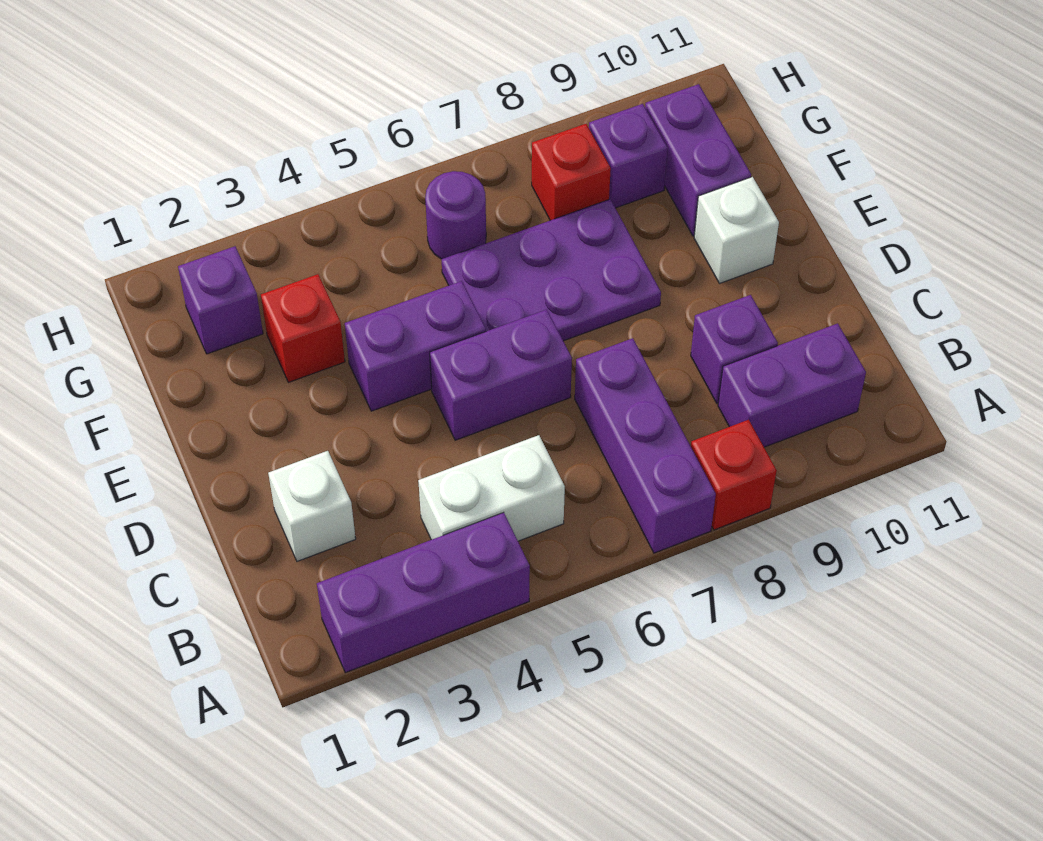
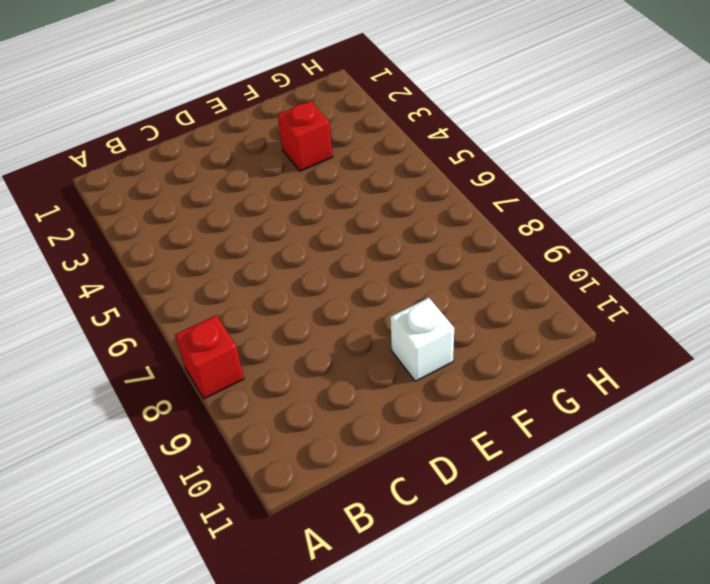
none -> purple brick A2:A4 level 1
none -> purple brick A7:C7 level 1
none -> white brick B4:B5 level 1

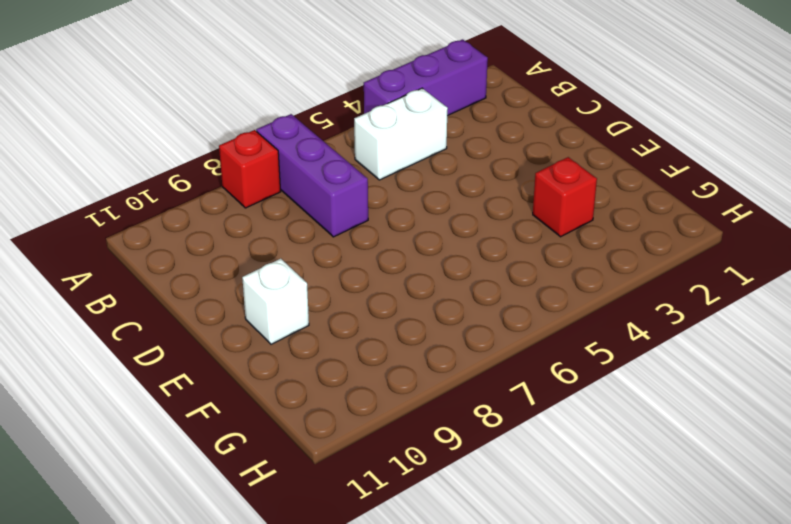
none -> purple brick B9:B10 level 1
none -> white brick C2 level 1
none -> purple brick C9 level 1

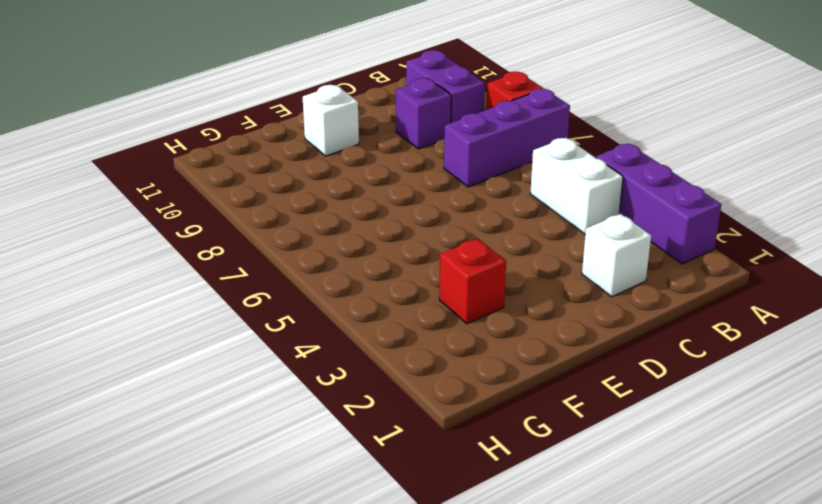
none -> purple brick D5:D6 level 1
none -> purple brick E4:E5 level 1
none -> purple plate E6:F8 level 1

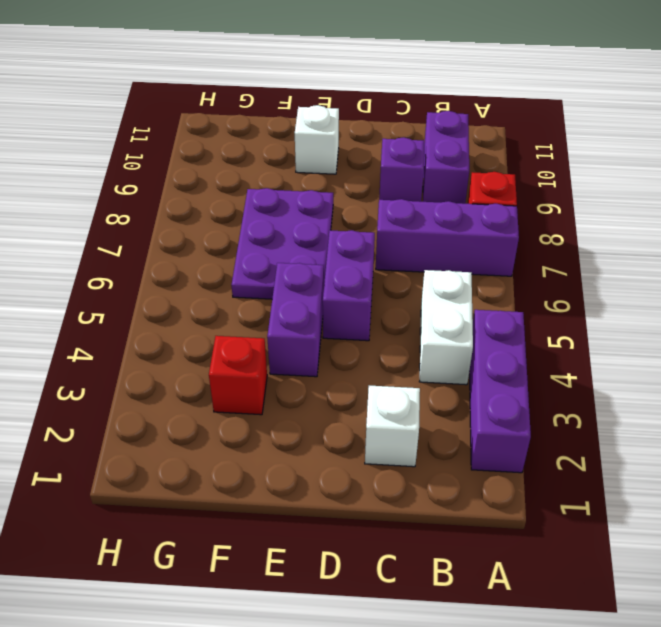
none -> purple brick F10:G10 level 1
none -> purple brick G2 level 1
none -> purple round brick G6 level 1

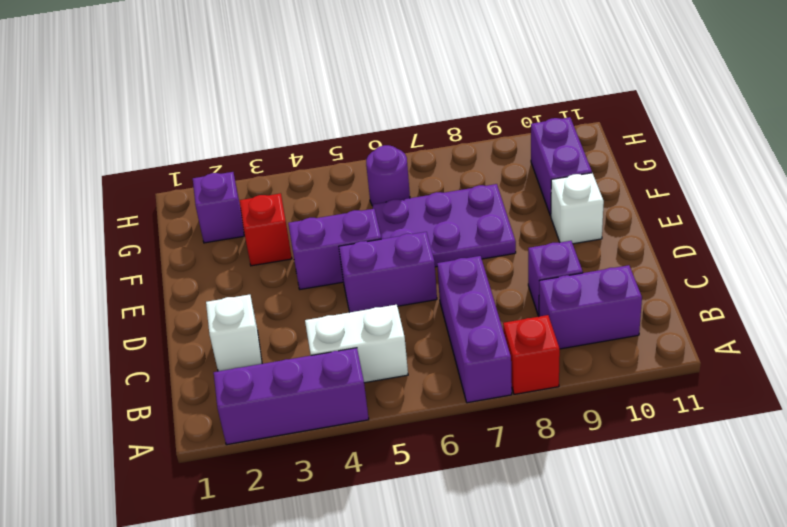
none -> red brick G8 level 1
none -> purple brick G9 level 1

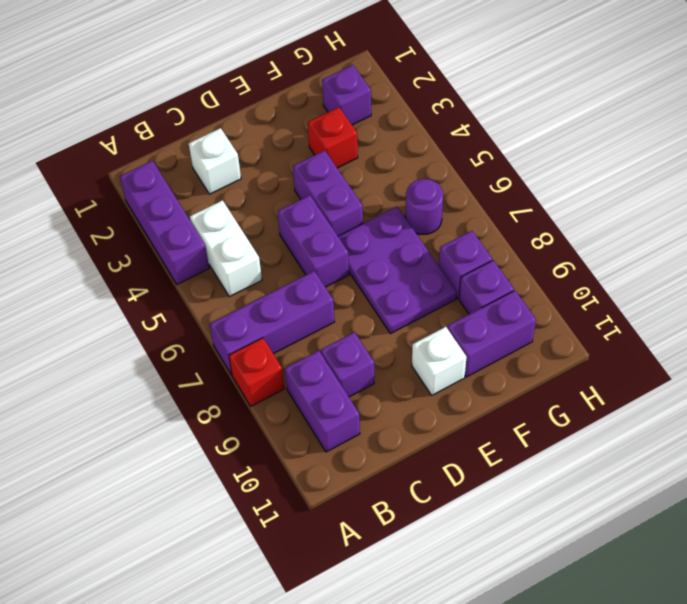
purple brick G8 level 1 -> red brick G8 level 1

